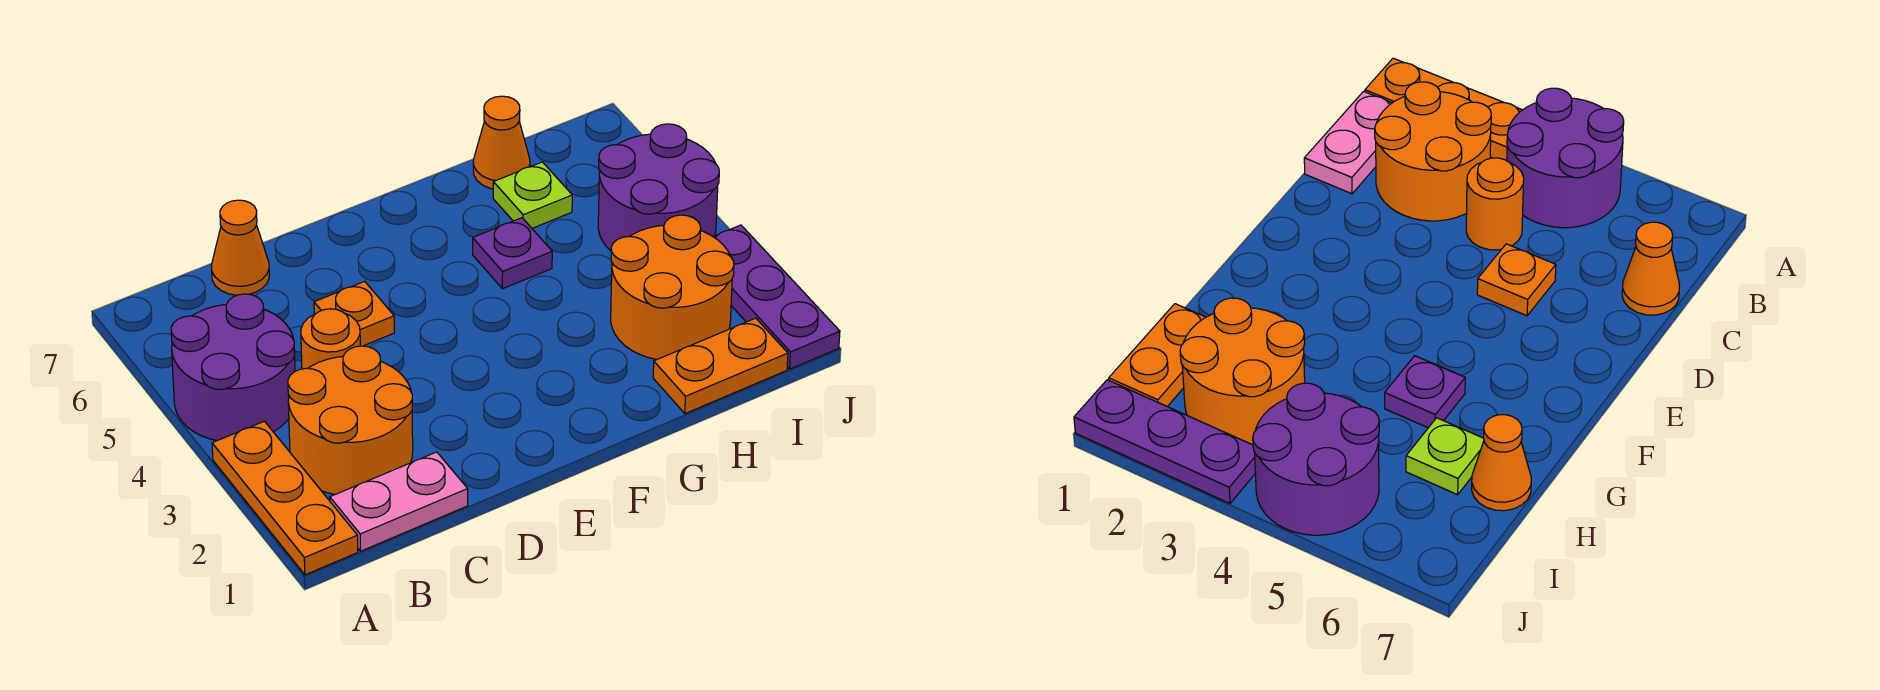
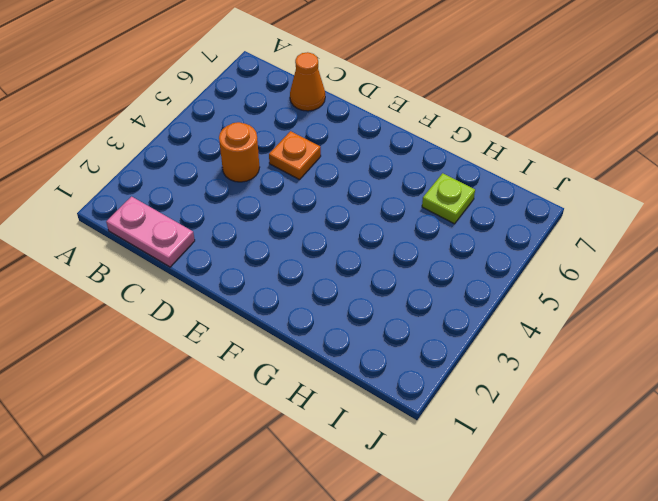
none -> orange plate A1:A3 level 1
none -> purple round brick A4:B5 level 1
none -> orange round brick B2:C3 level 1

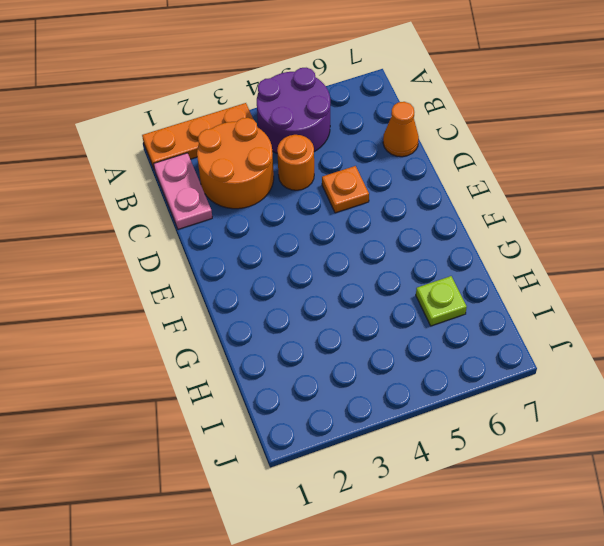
none -> purple plate G5 level 1
none -> orange plate H1:I1 level 1
none -> orange round brick H2:I3 level 1

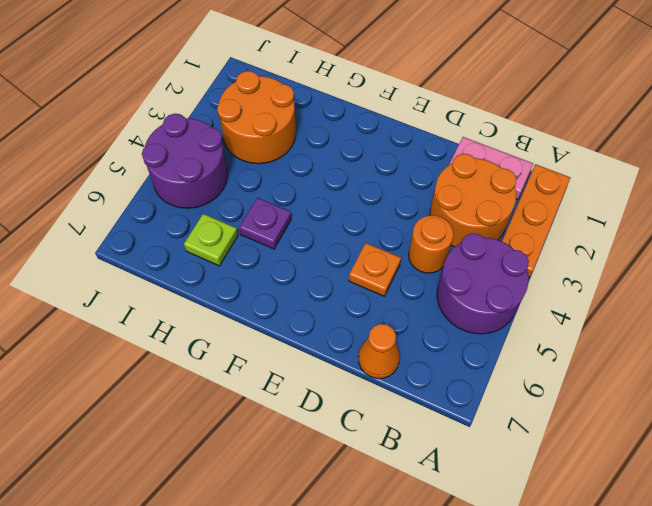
none -> orange plate H1:I1 level 1
none -> orange cone H7 level 1
none -> purple plate J1:J3 level 1

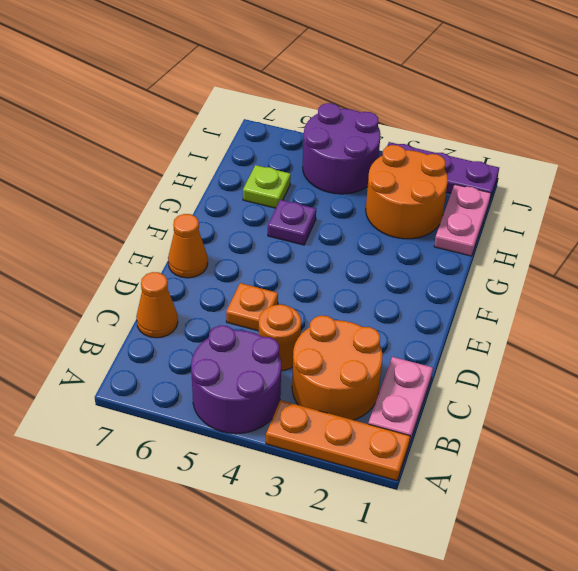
orange cone E7 level 1 -> orange cone H7 level 1
pink plate H1:I1 level 1 -> orange plate H1:I1 level 1

